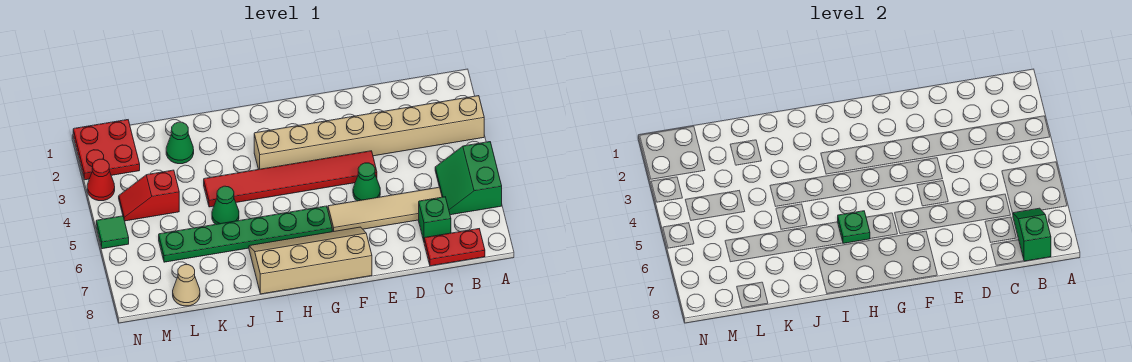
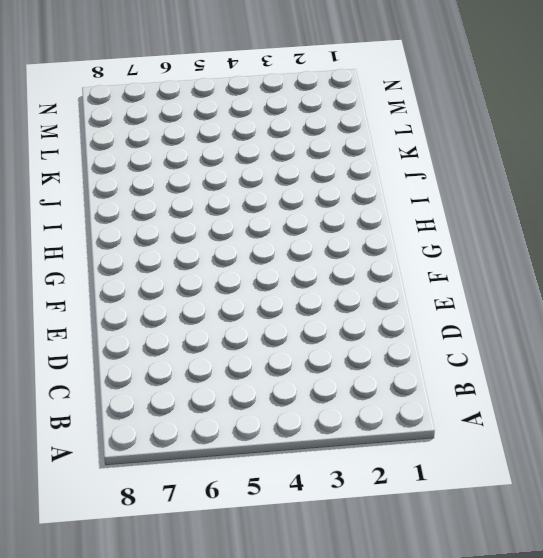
none -> tan brick A3:H3 level 1
none -> green slope A5:B6 level 1 top A
none -> red plate B8:C8 level 1

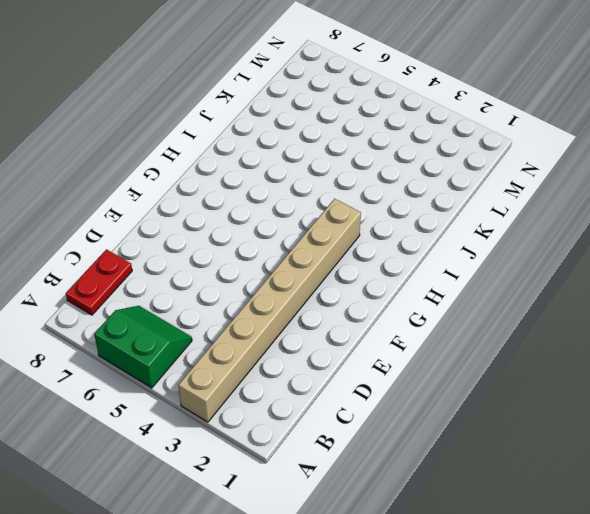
none -> tan tile C6:F6 level 1
none -> green brick C7 level 1
none -> red tile E4:J4 level 1

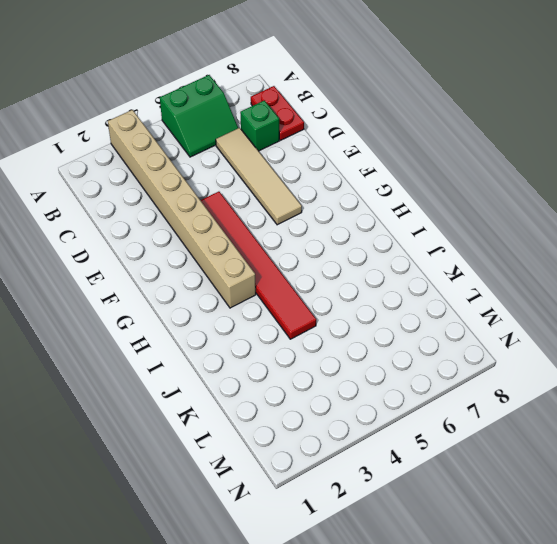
none -> green cone E5 level 1
none -> tan slope F7:I8 level 1 top 8
none -> green plate G6:L6 level 1

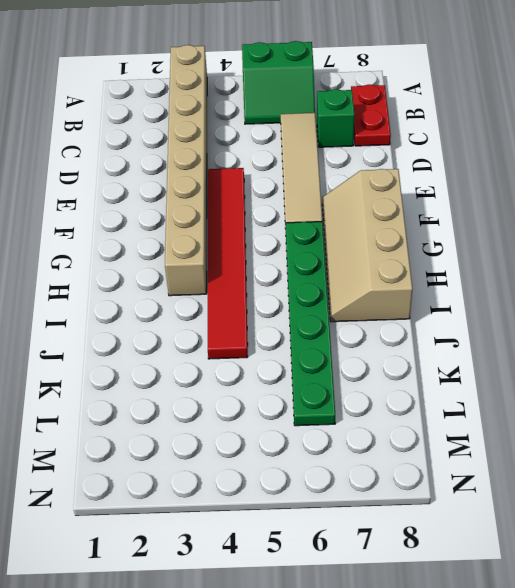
none -> green cone E5 level 1
none -> green cone J5 level 1
none -> green cone K2 level 1

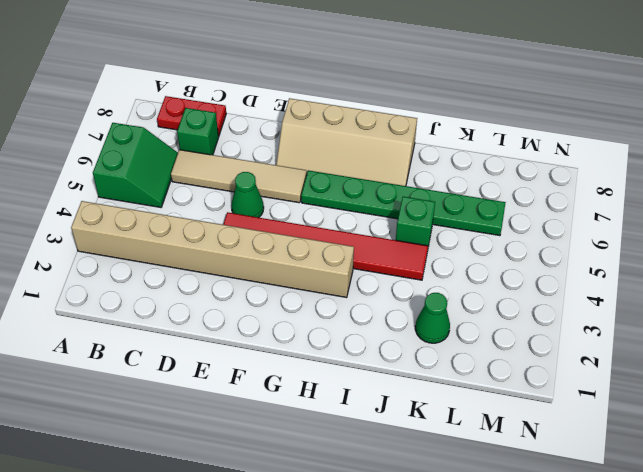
green brick J5 level 1 -> green cone J5 level 1
none -> red slope L4:M4 level 1 top L
none -> tan cone L8 level 1
none -> red plate M1:N2 level 1

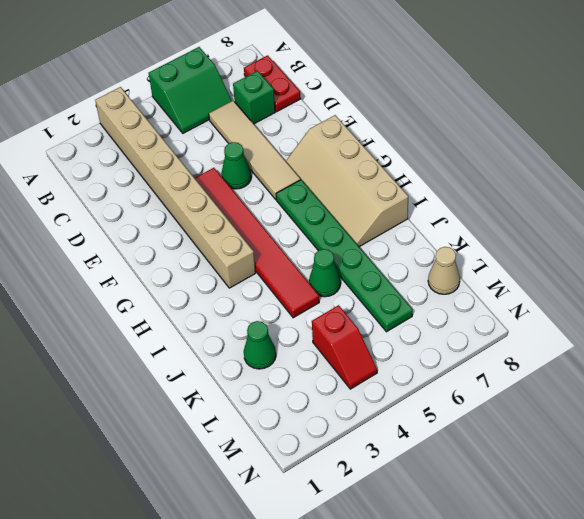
none -> red plate M1:N2 level 1
none -> red cone N3 level 1
none -> green tile N5 level 1

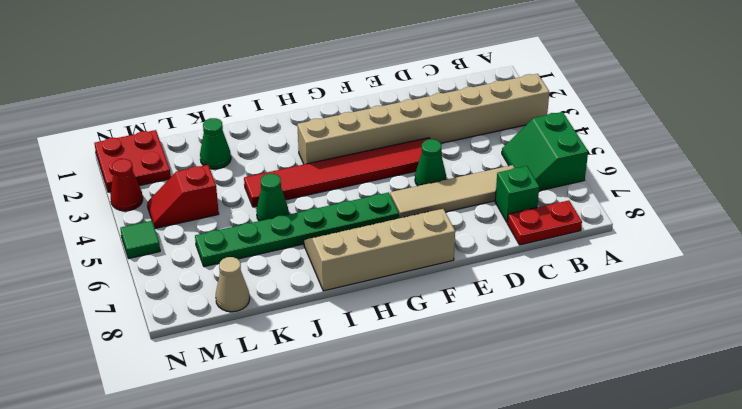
none -> green slope B7:B8 level 2 top 8
none -> green plate H6 level 2

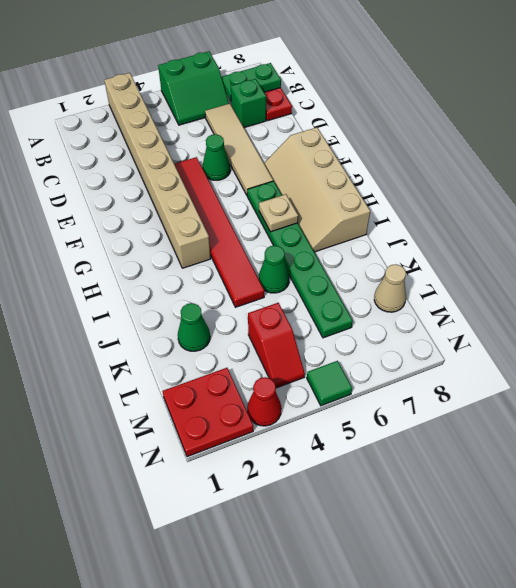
green plate B7:B8 level 2 -> green slope B7:B8 level 2 top 8
tan plate H6 level 2 -> green plate H6 level 2

